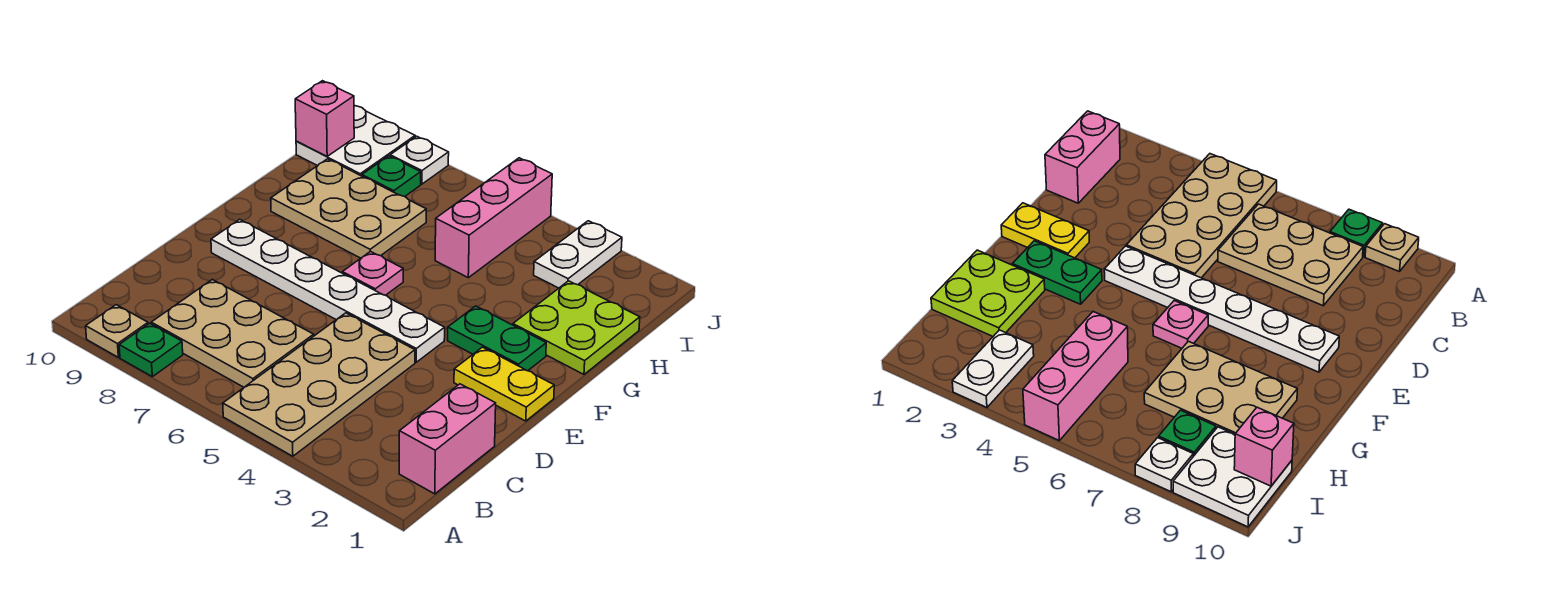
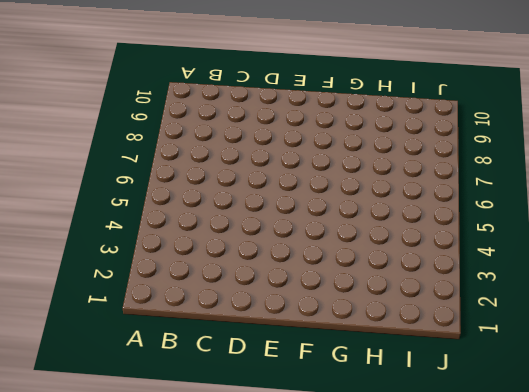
none -> tan plate A4:D5 level 1
none -> green plate A8 level 1
none -> tan plate A9 level 1

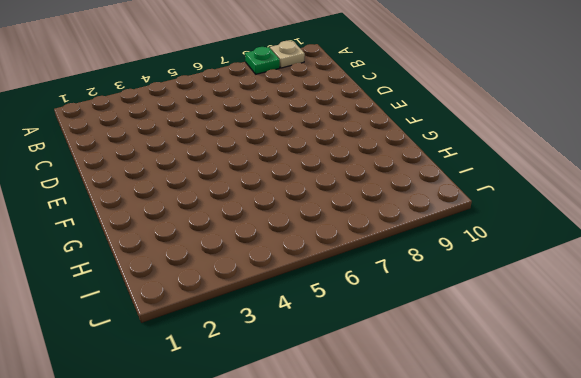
none -> tan plate A4:D5 level 1
none -> pink brick B1:C1 level 1
none -> tan plate B6:C8 level 1

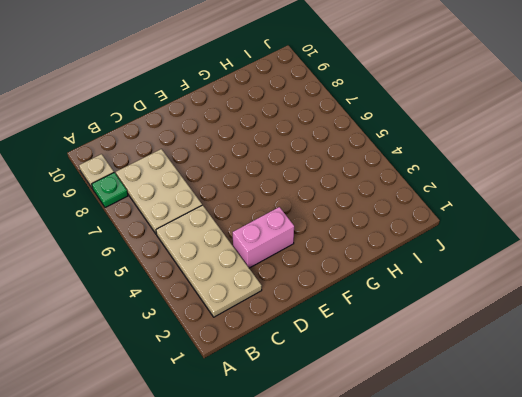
tan plate B2:C5 level 1 -> tan plate A4:D5 level 1
pink brick D3:E3 level 1 -> pink brick B1:C1 level 1
none -> yellow plate E1:E2 level 1
none -> white plate E4:E9 level 1
none -> green plate F2:F3 level 1

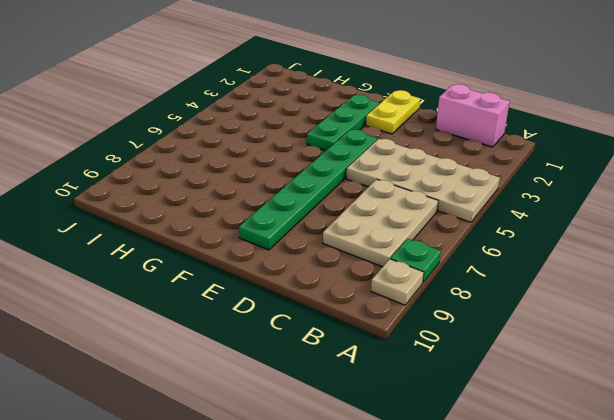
green plate E4:E9 level 1 -> white plate E4:E9 level 1
green plate F2:F4 level 1 -> green plate F2:F3 level 1
none -> pink plate F6 level 1
none -> lime plate G1:H2 level 1
none -> tan plate G7:H9 level 1

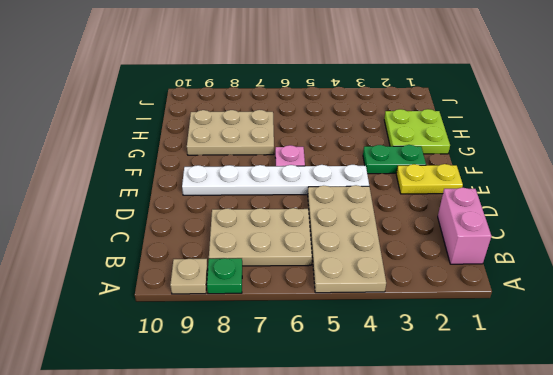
none -> pink brick H5:J5 level 1
none -> white plate I3:J3 level 1
none -> green plate I8 level 1

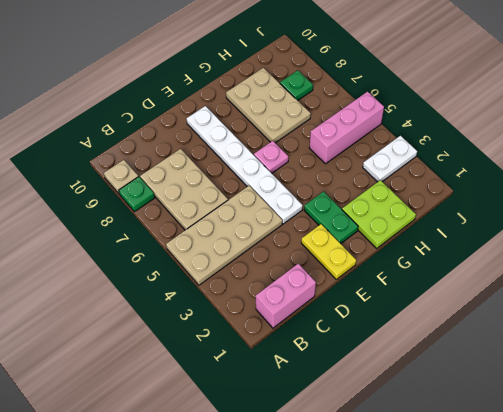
none -> white plate I9:J10 level 1
none -> white plate J8 level 1
none -> pink brick I10 level 2

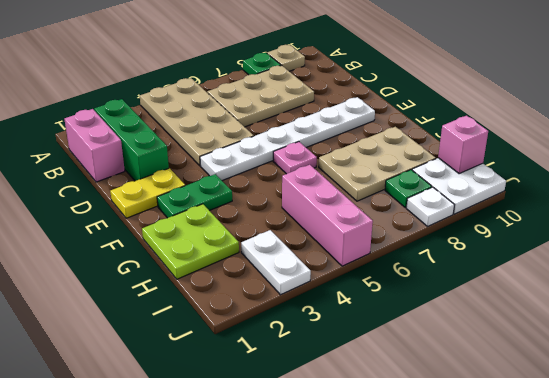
green brick B2:D2 level 1 -> none

